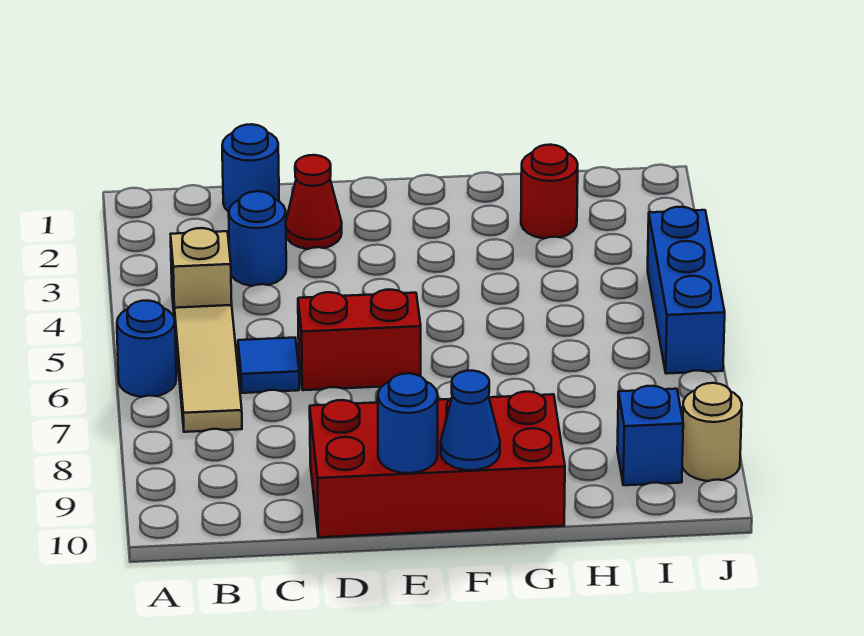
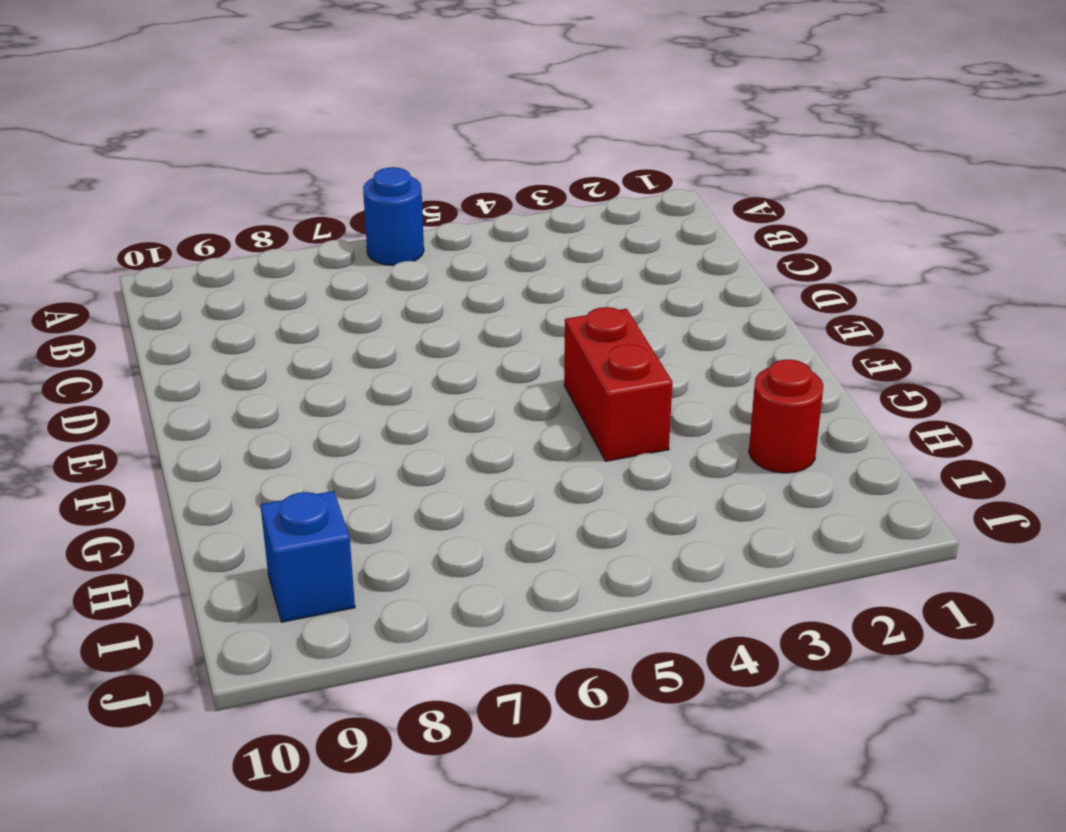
red brick F4:G4 level 1 -> red brick D6:E6 level 1
none -> tan brick B4 level 1
none -> tan tile B5:B7 level 1
none -> blue round brick C1 level 1

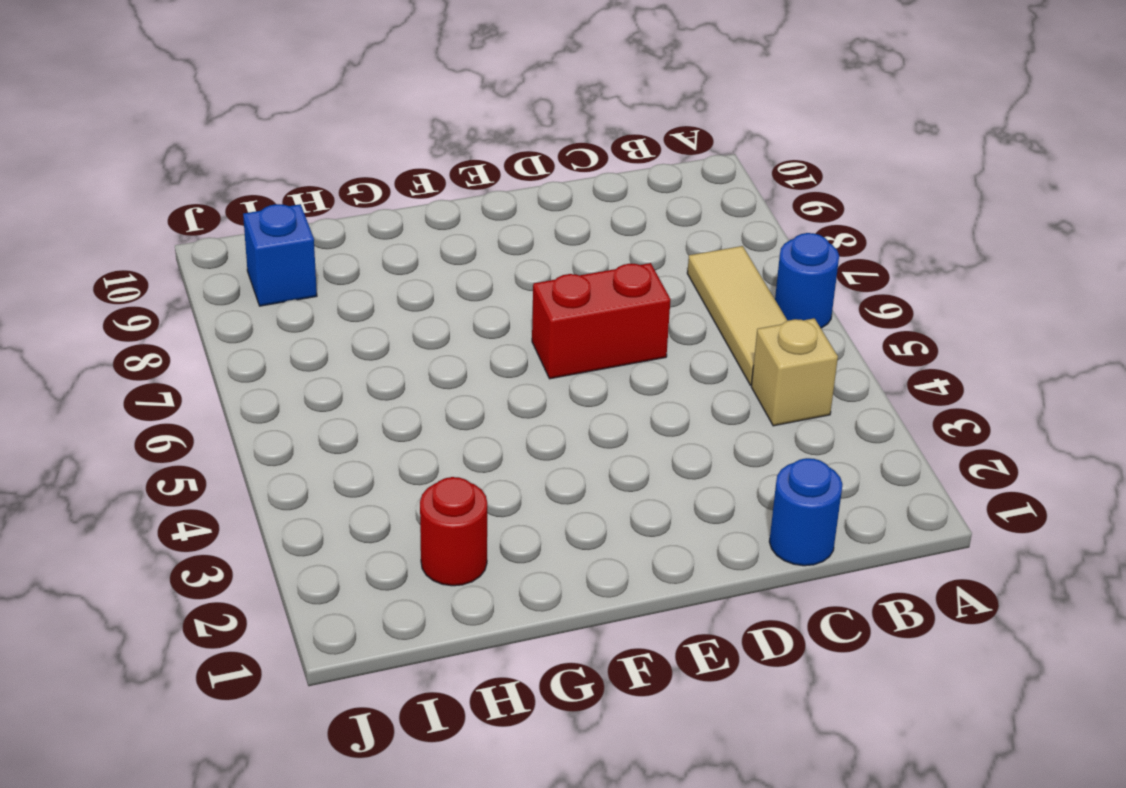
none -> blue round brick C3 level 1
none -> blue tile C6 level 1
none -> red cone D2 level 1

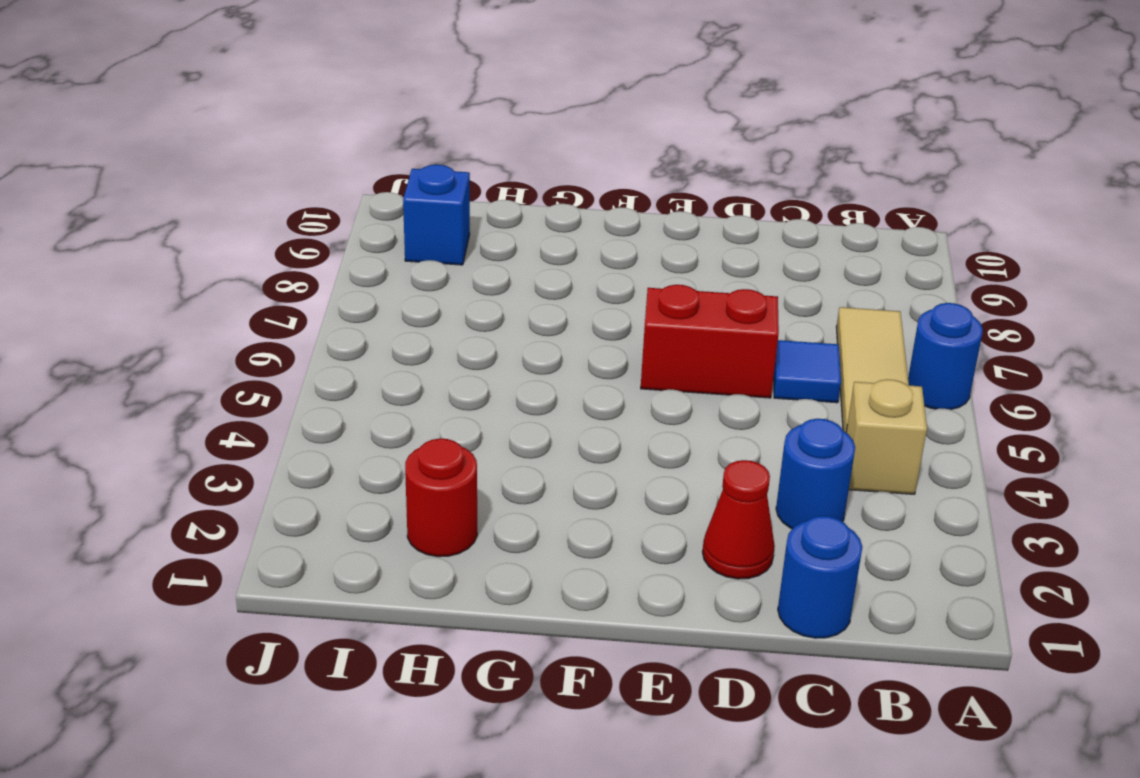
none -> red brick D9:G10 level 1
none -> blue brick J4:J6 level 1
none -> tan round brick J9 level 1

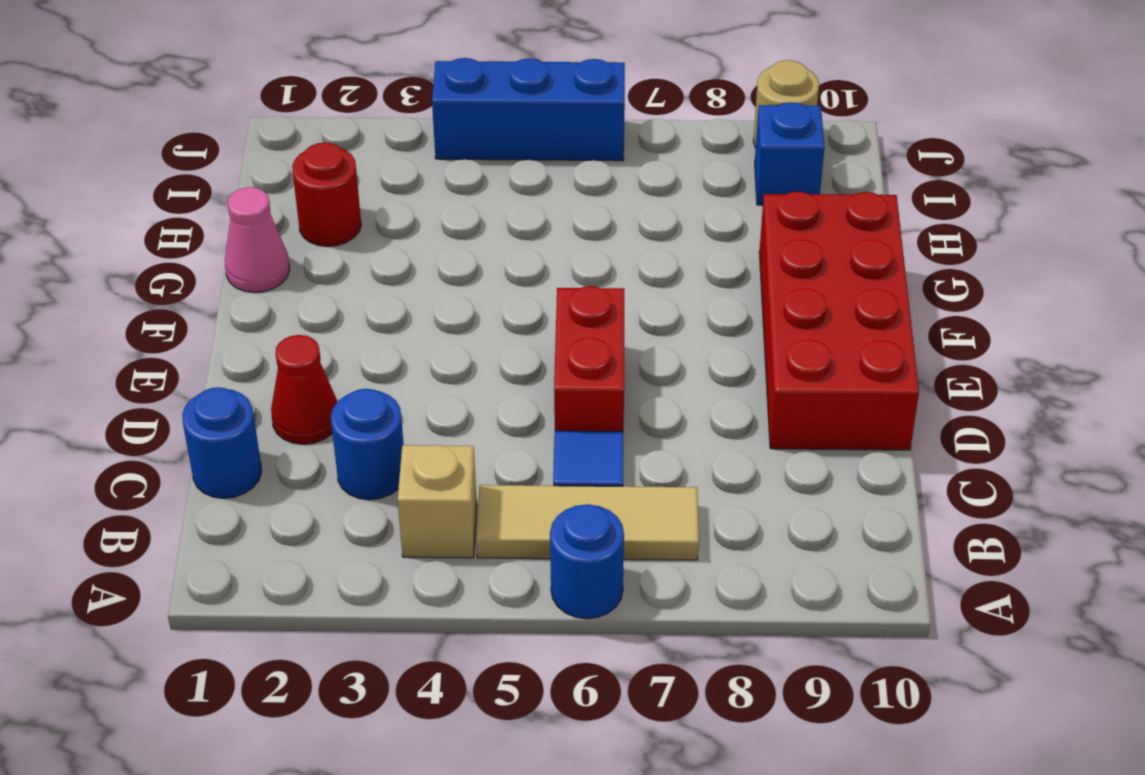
pink cone G1 level 1 -> none
none -> blue round brick E10 level 2
none -> blue cone F10 level 2

